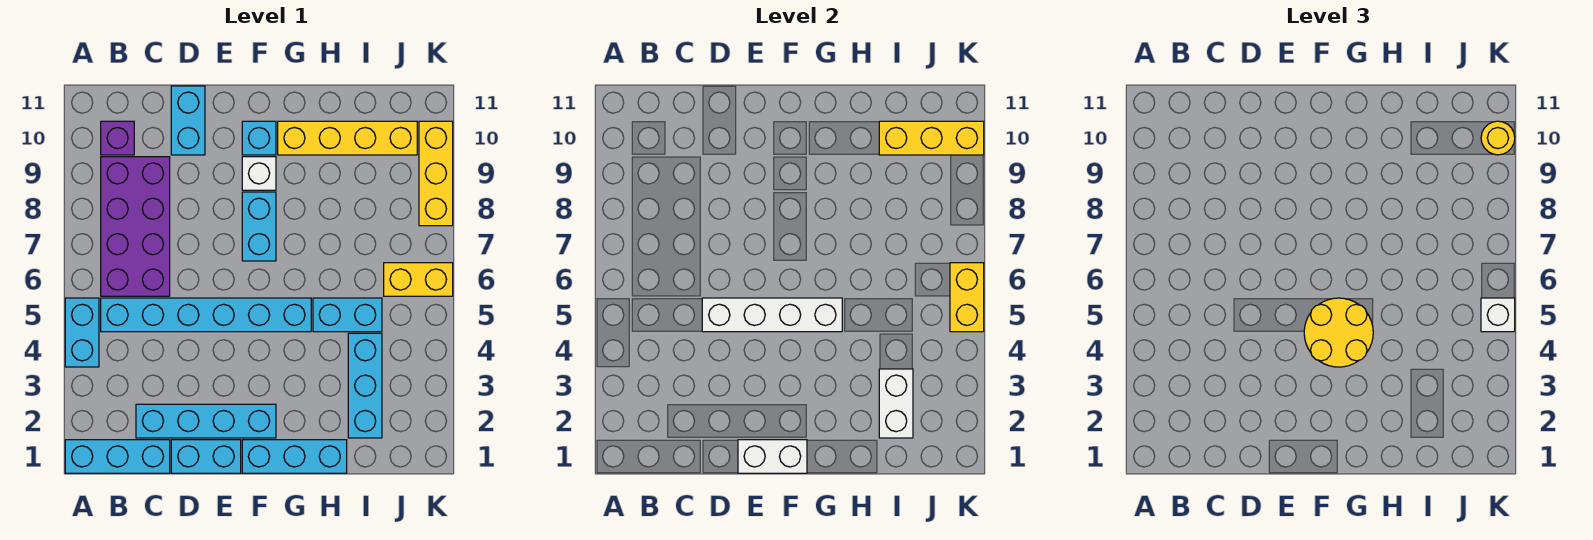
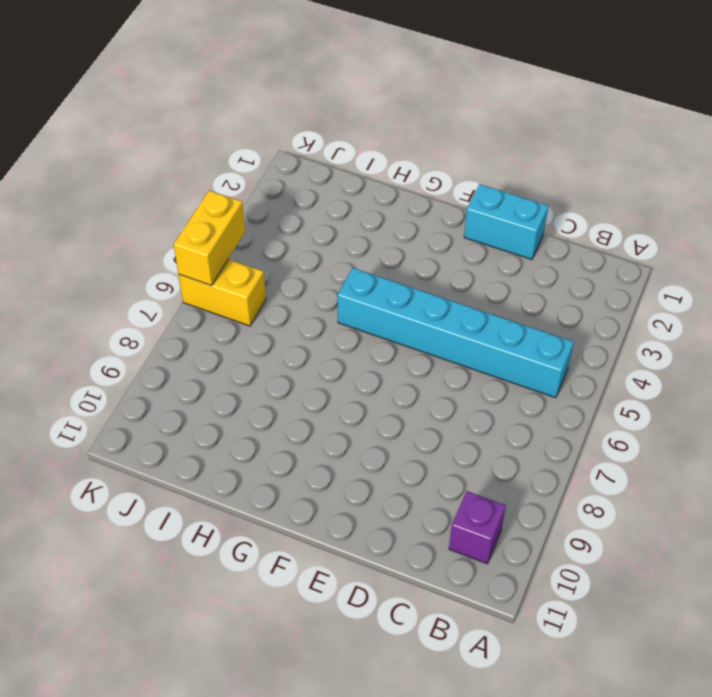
none -> cyan brick A1:C1 level 1
none -> cyan brick A4:A5 level 1
none -> purple brick B6:C9 level 1

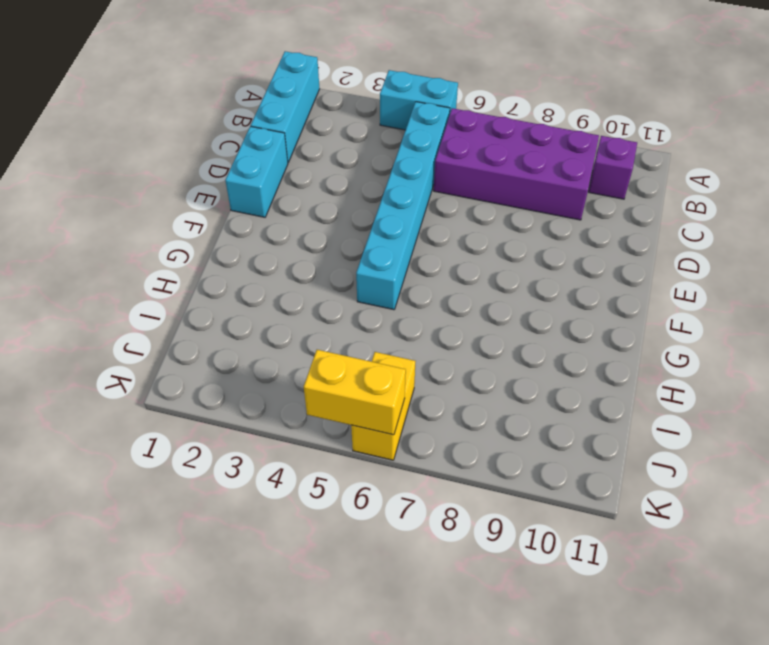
none -> cyan brick C2:F2 level 1
none -> cyan brick D10:D11 level 1
none -> cyan brick F1:H1 level 1

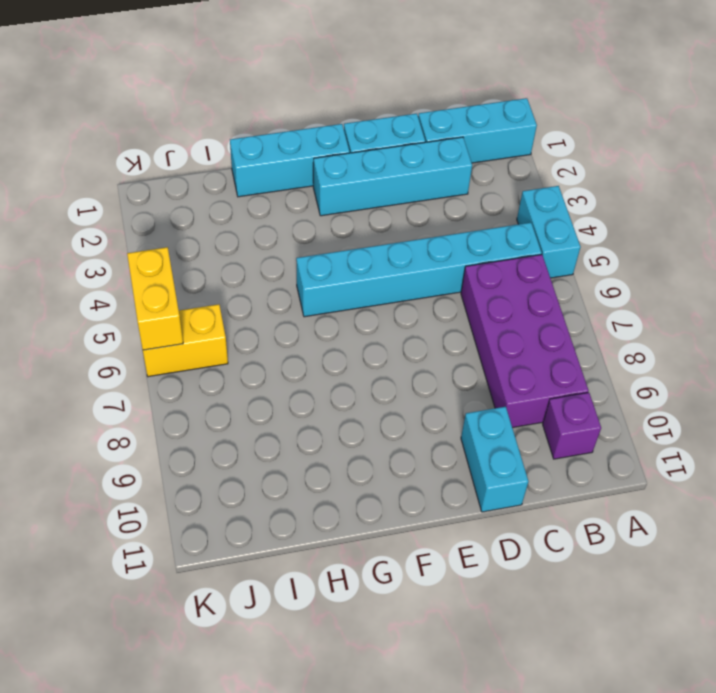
none -> cyan brick F7:F8 level 1
none -> white brick F9 level 1
none -> cyan brick F10 level 1

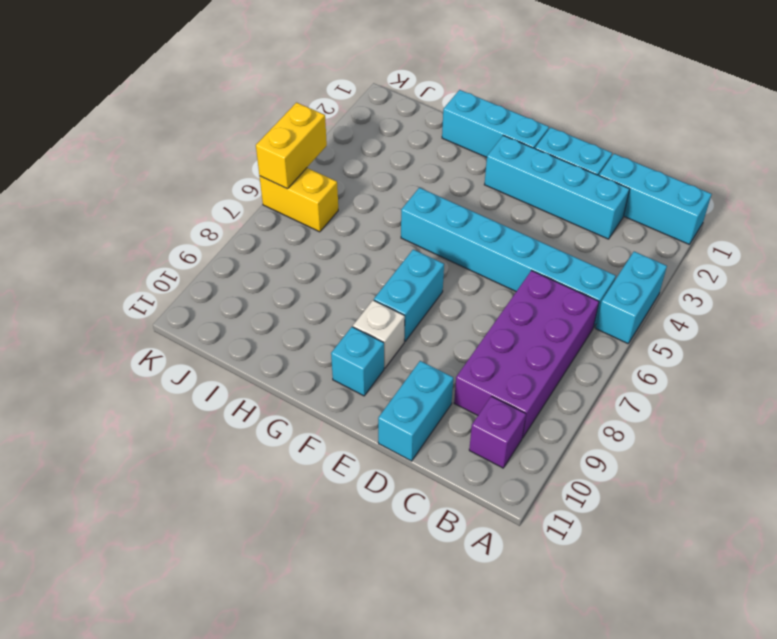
none -> yellow brick G10:J10 level 1
none -> cyan brick H5:I5 level 1
none -> cyan brick I2:I4 level 1

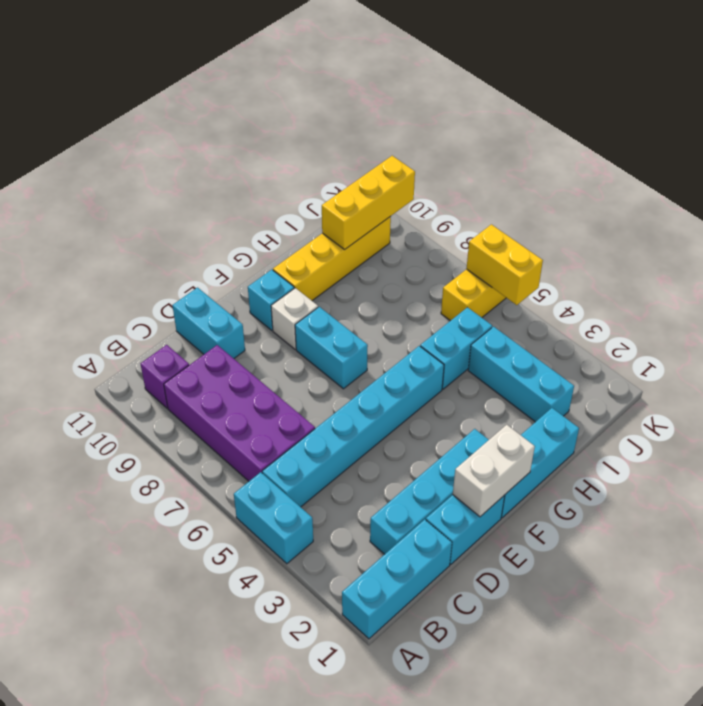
none -> yellow brick K8:K10 level 1
none -> white brick D5:G5 level 2
none -> white brick I2:I3 level 2

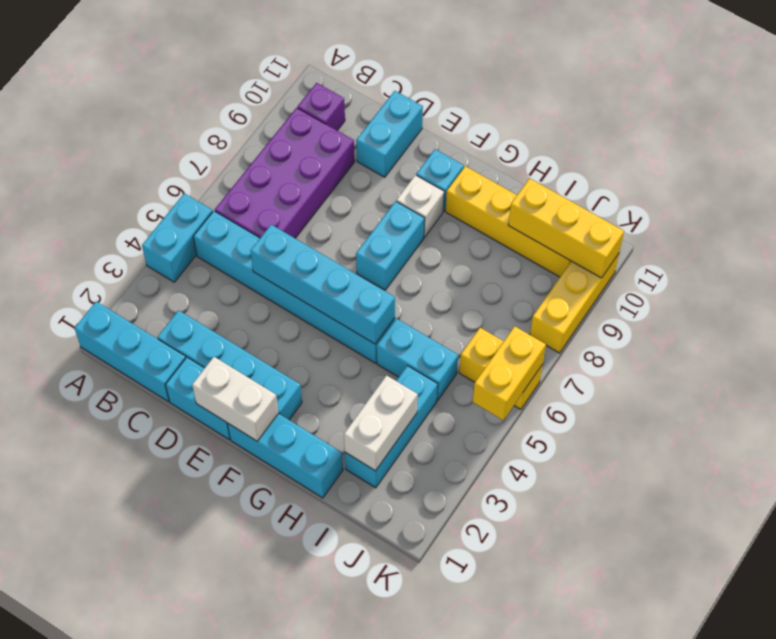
cyan brick D5:G5 level 2 -> white brick D5:G5 level 2
none -> yellow round brick F4:G5 level 3
none -> white brick K5 level 3
none -> yellow round brick K10 level 3

